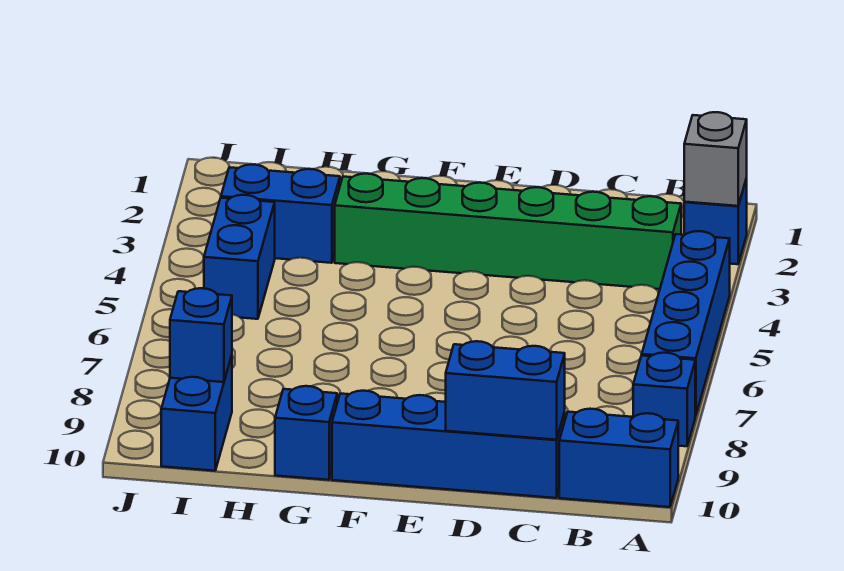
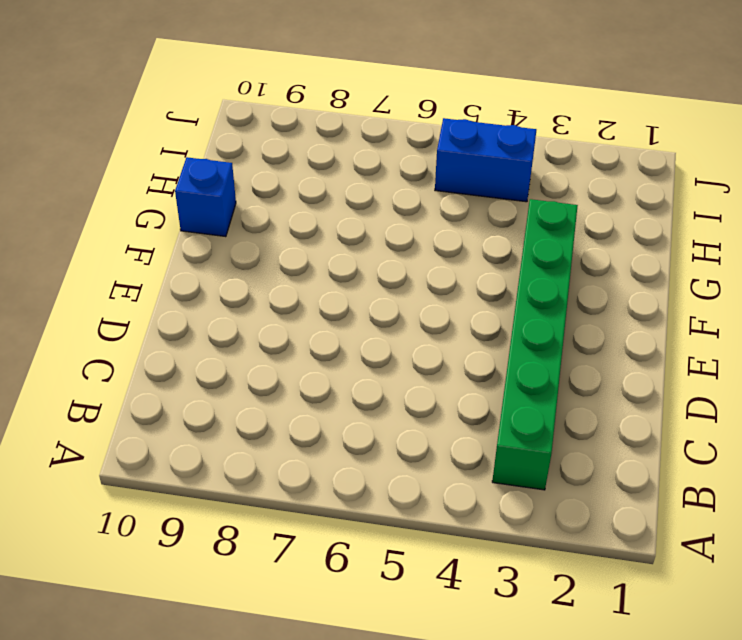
none -> blue brick A2 level 1
none -> blue brick A4:A7 level 1
none -> blue brick A8 level 1

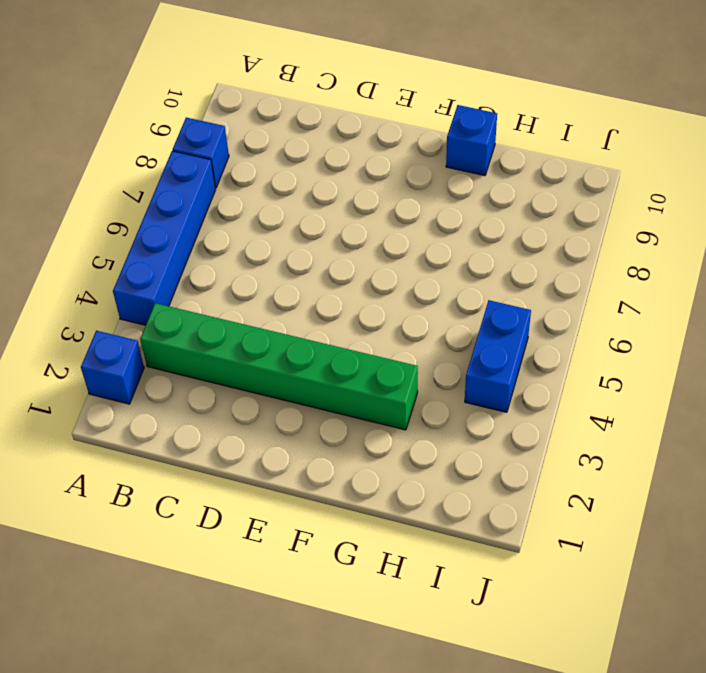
none -> blue brick A10:B10 level 1
none -> blue brick C10:F10 level 1
none -> blue brick H3:I3 level 1

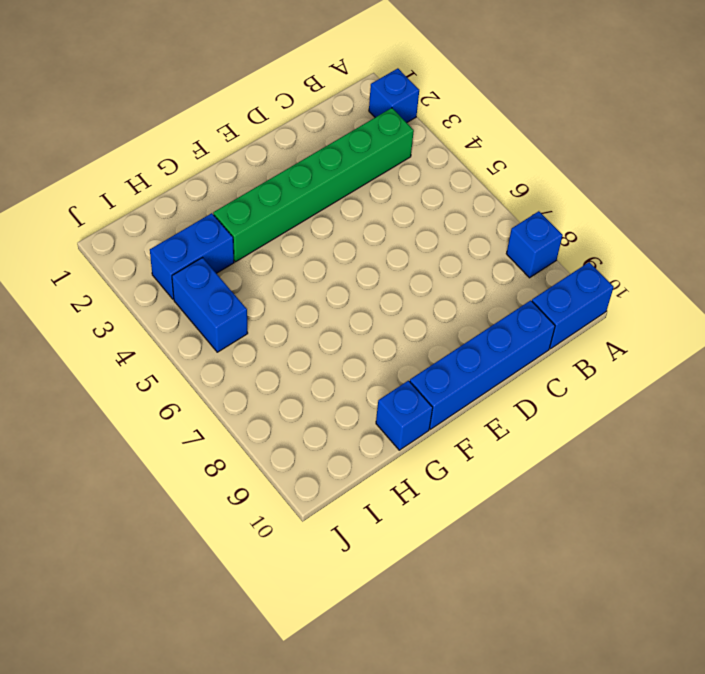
none -> blue brick A4:A7 level 1
none -> blue brick I9:I10 level 1
none -> grey brick A2 level 2

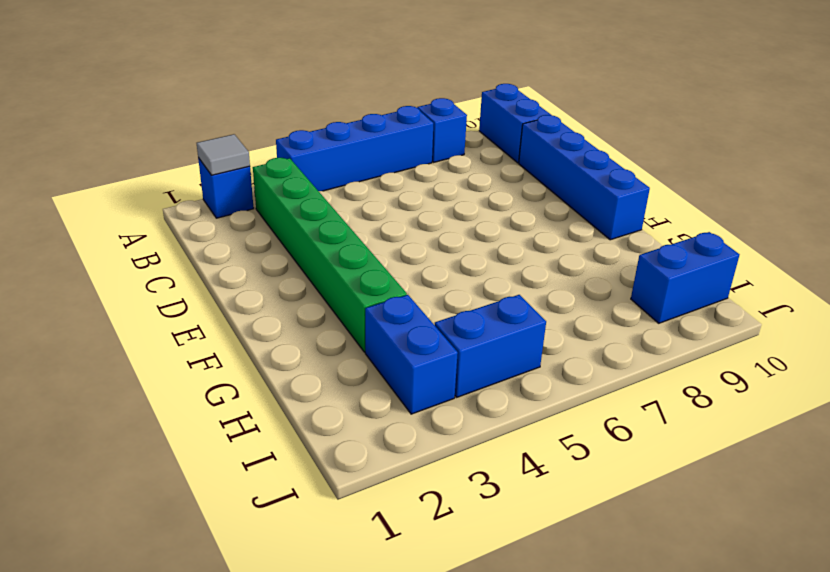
grey tile A2 level 2 -> grey brick A2 level 2
none -> blue brick G10 level 1
none -> blue brick C10:D10 level 2
none -> blue brick I9 level 2

